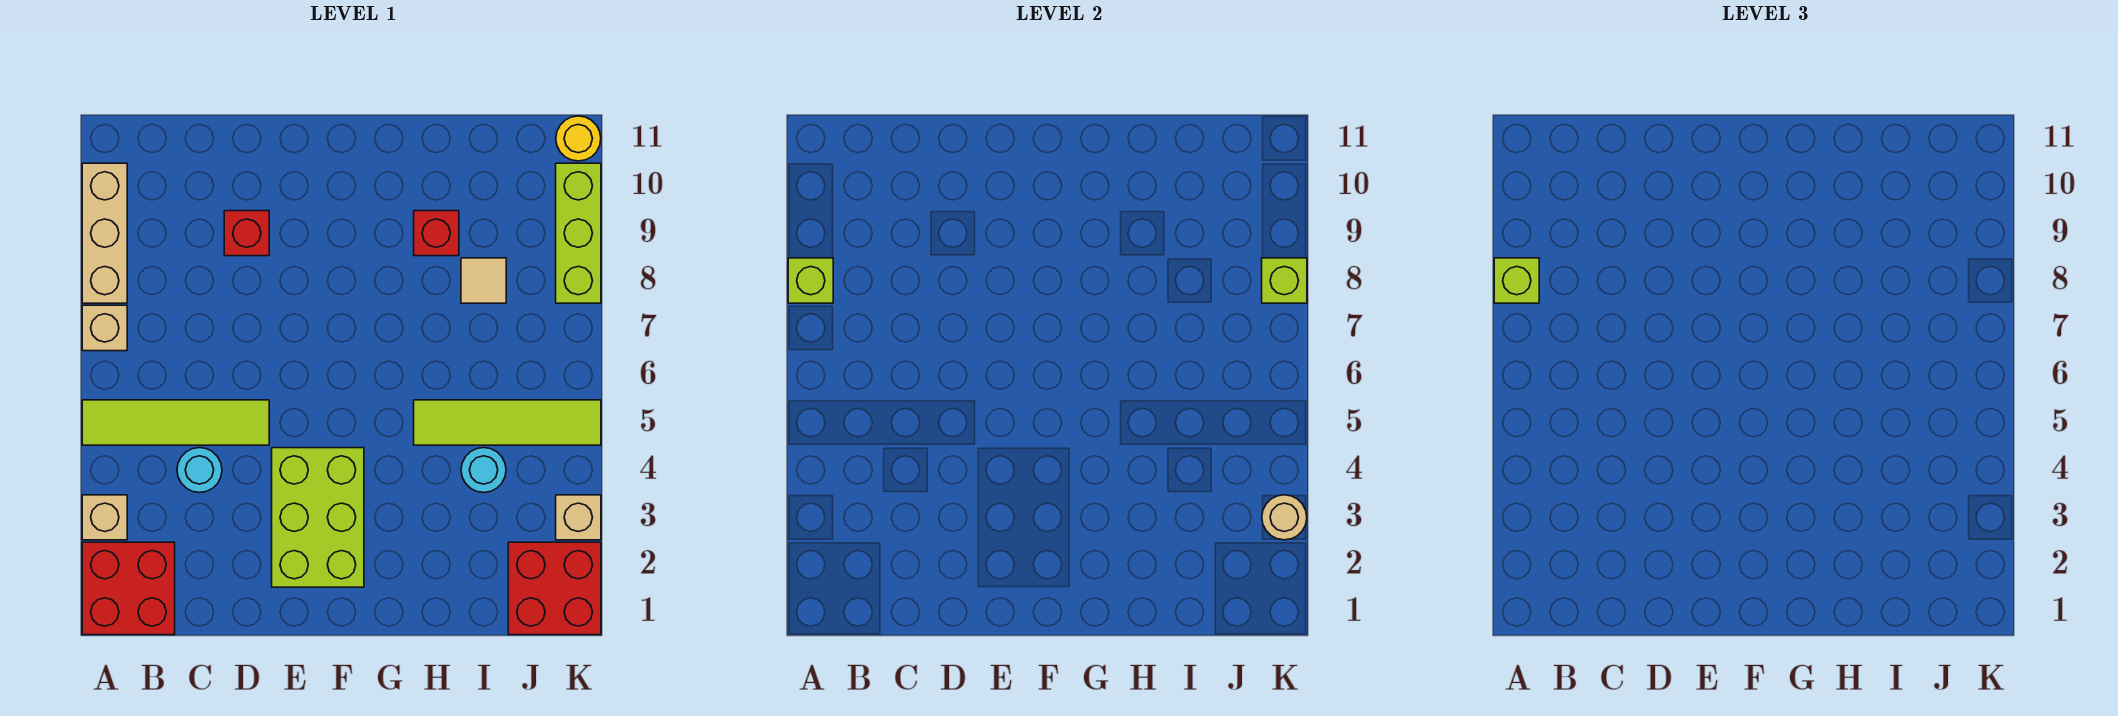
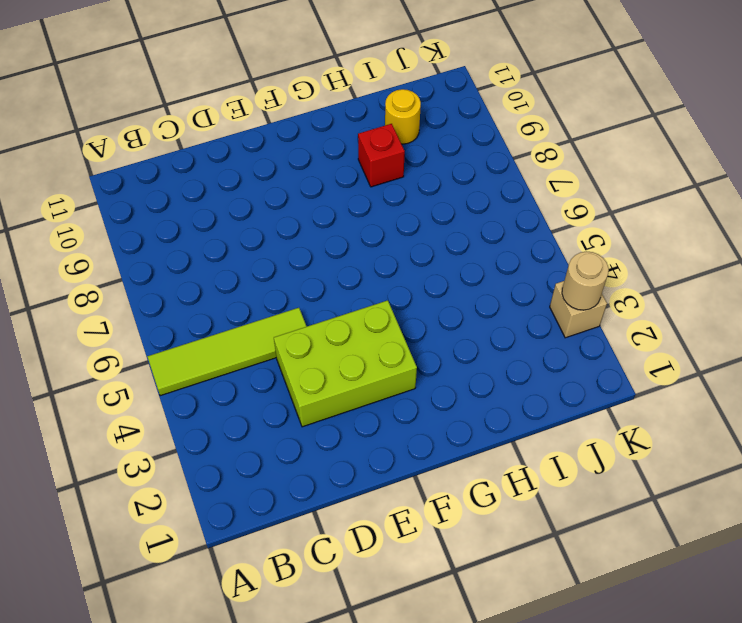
lime brick D3:F4 level 1 -> lime brick E2:F4 level 1
yellow round brick I10 level 1 -> yellow round brick K11 level 1
none -> red brick A1:B2 level 1
none -> tan brick A3 level 1
none -> tan brick A7 level 1

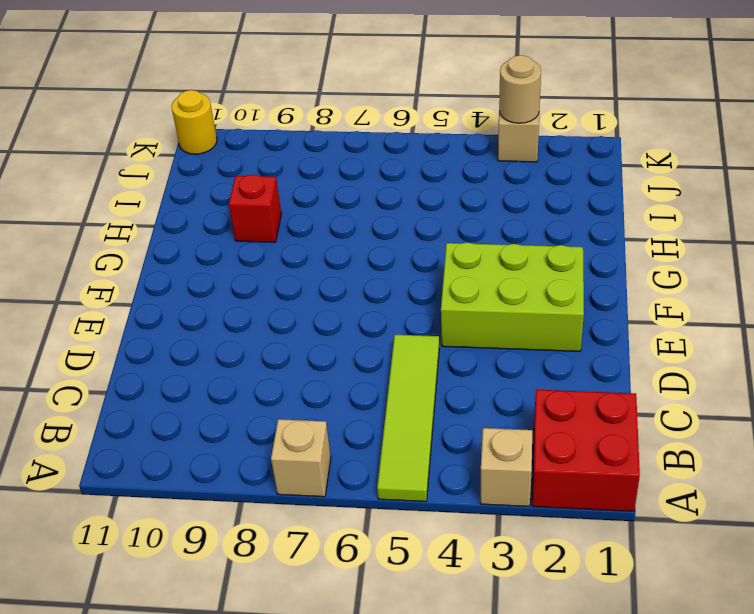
none -> tan brick A8:A10 level 1
none -> cyan round brick C4 level 1
none -> red brick D9 level 1

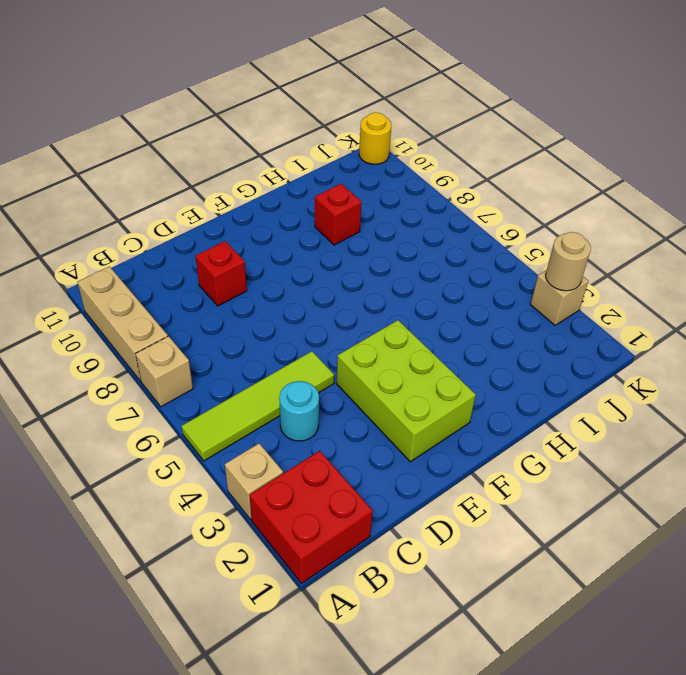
none -> lime tile H5:K5 level 1
none -> cyan round brick I4 level 1
none -> tan tile I8 level 1

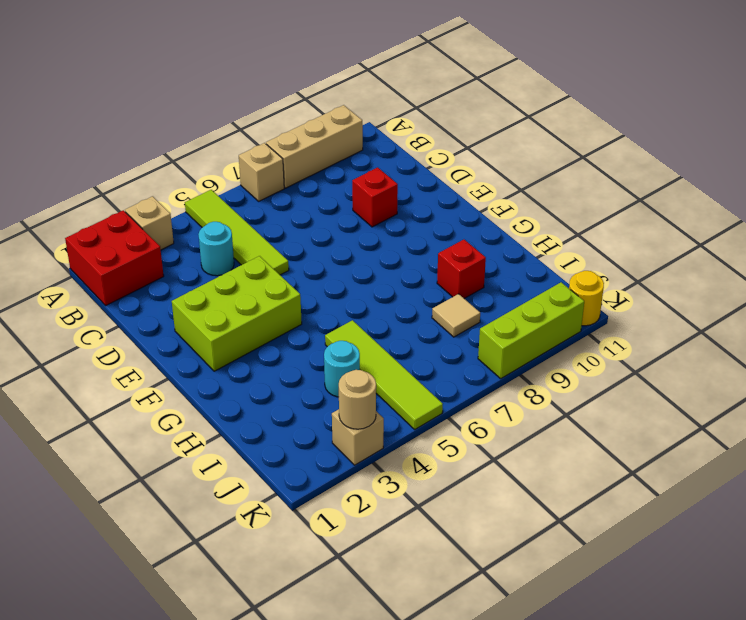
none -> red brick J1:K2 level 1
none -> lime brick A8 level 2
none -> lime brick K8 level 2

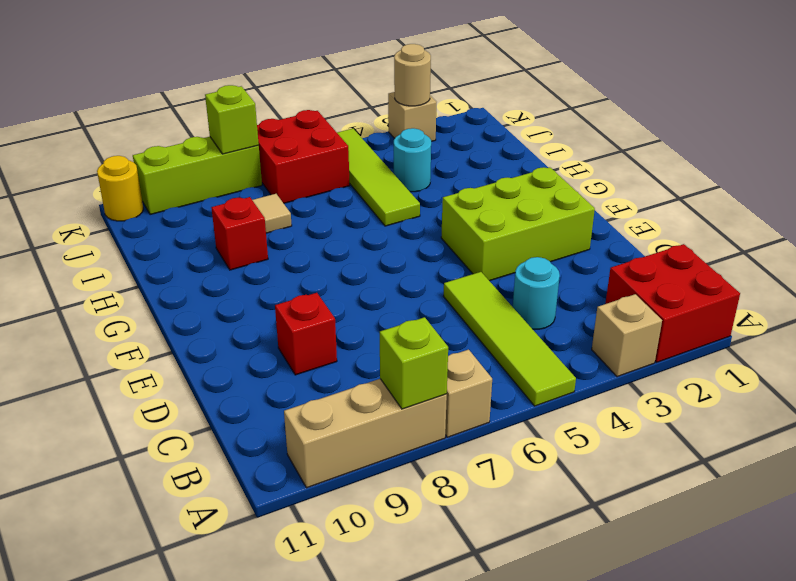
red brick J6:K7 level 1 -> red brick J1:K2 level 1
none -> lime brick A8 level 3

